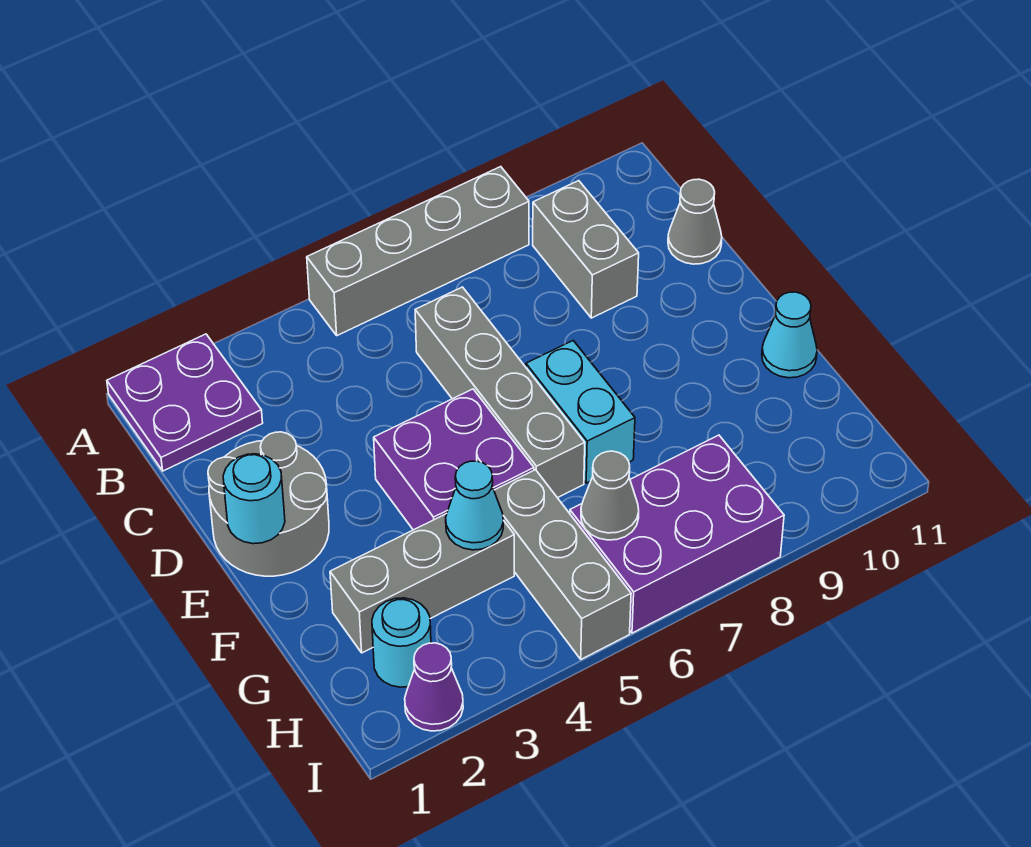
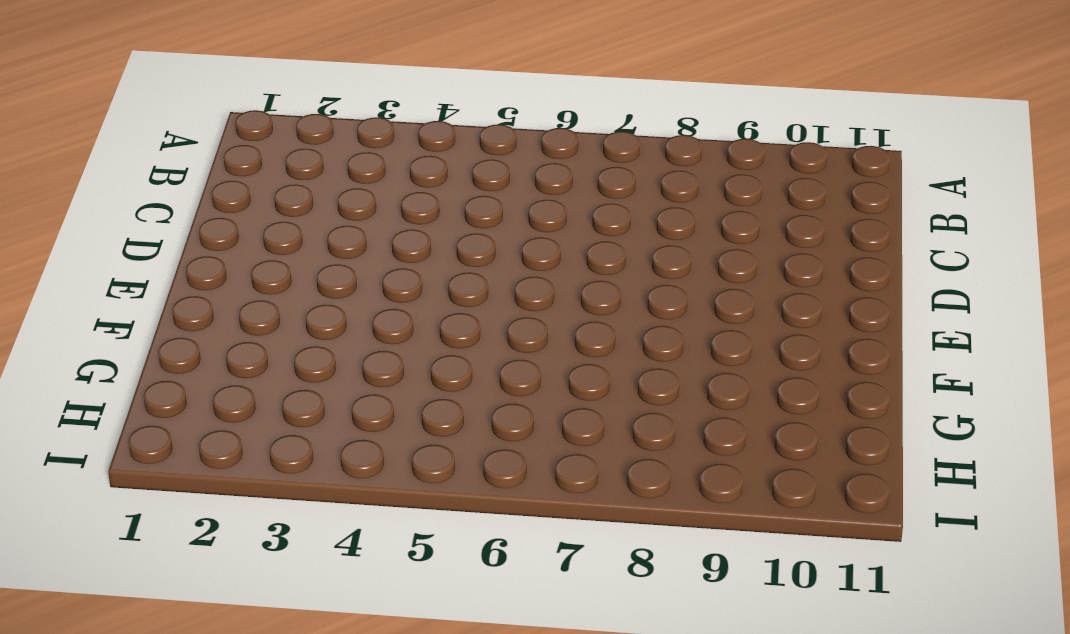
none -> purple plate A1:B2 level 1
none -> grey brick A5:A8 level 1
none -> grey brick B9:C9 level 1

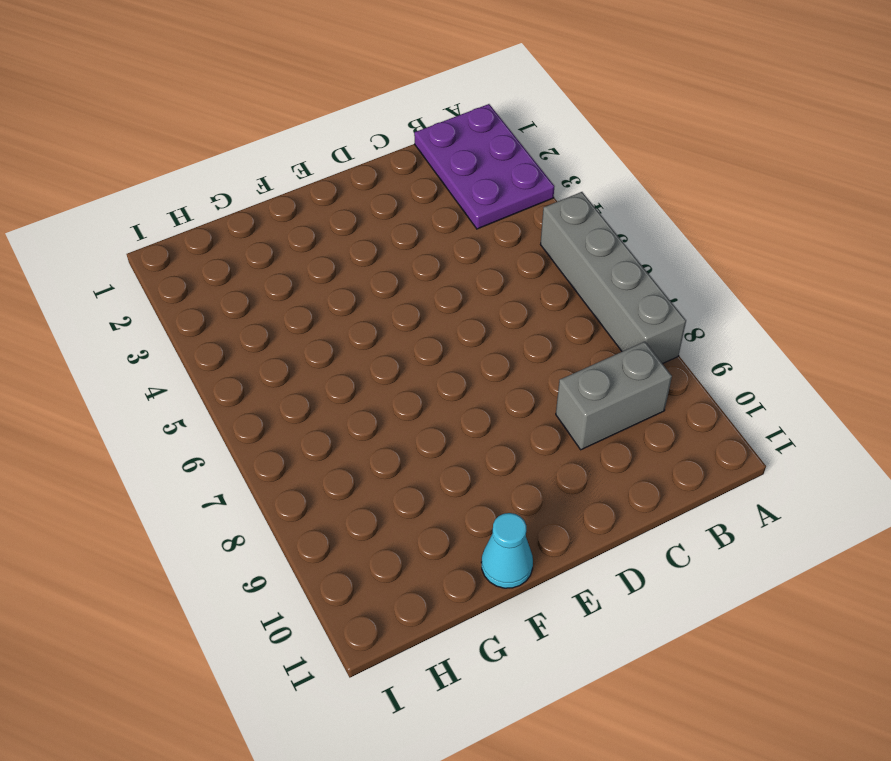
purple plate A1:B3 level 1 -> purple plate A1:B2 level 1
none -> grey brick C6:F6 level 1
none -> grey cone C11 level 1
none -> grey round brick D1:E2 level 1

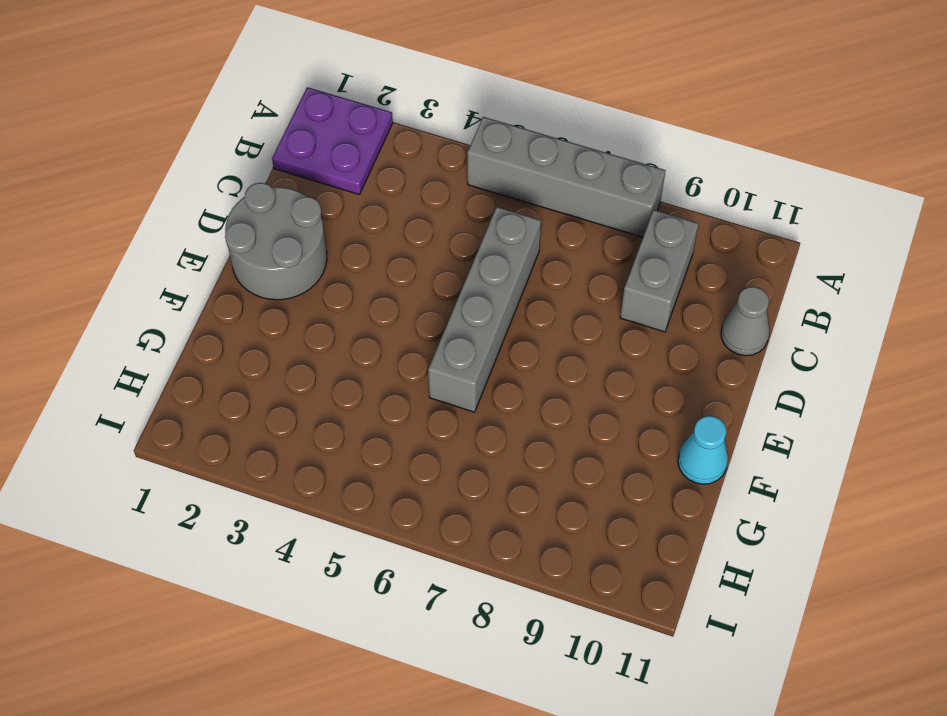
none -> purple brick E4:F5 level 1
none -> cyan brick E7:F7 level 1
none -> grey brick G2:G4 level 1

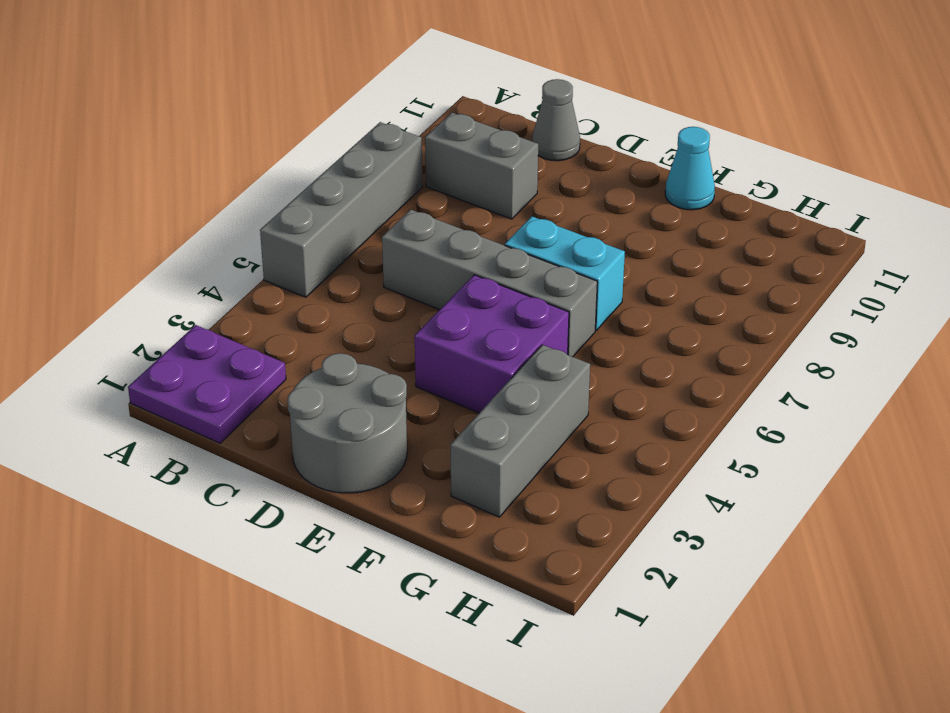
none -> grey brick G5:I5 level 1
none -> cyan round brick H2 level 1
none -> purple brick H6:I8 level 1

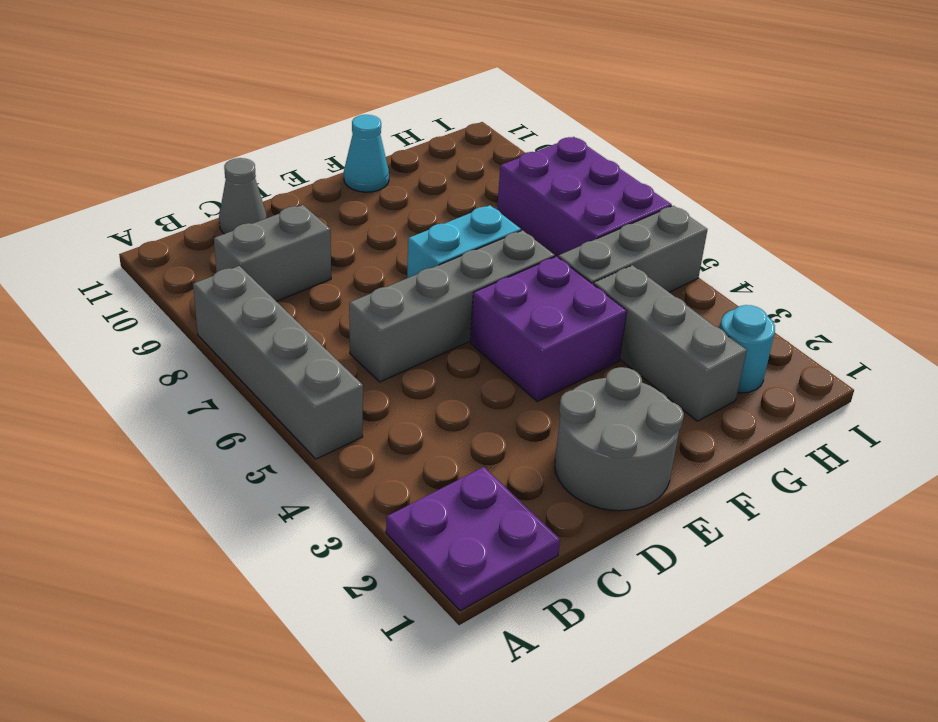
none -> purple cone I2 level 1
none -> cyan round brick E1 level 2
none -> cyan cone G4 level 2

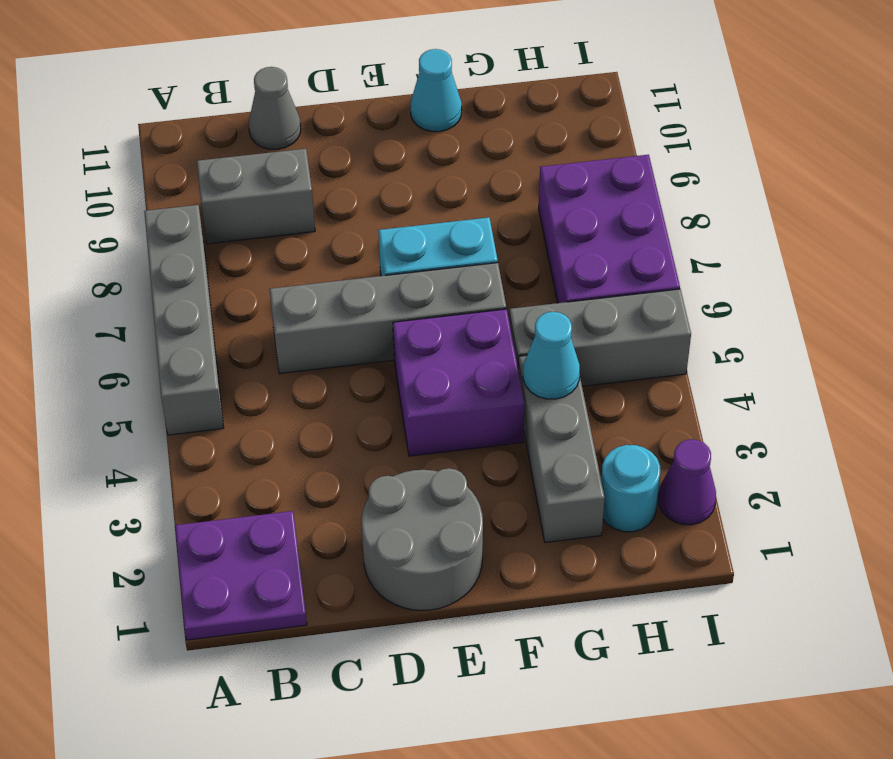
none -> cyan round brick E1 level 2
none -> grey cone H6 level 2

